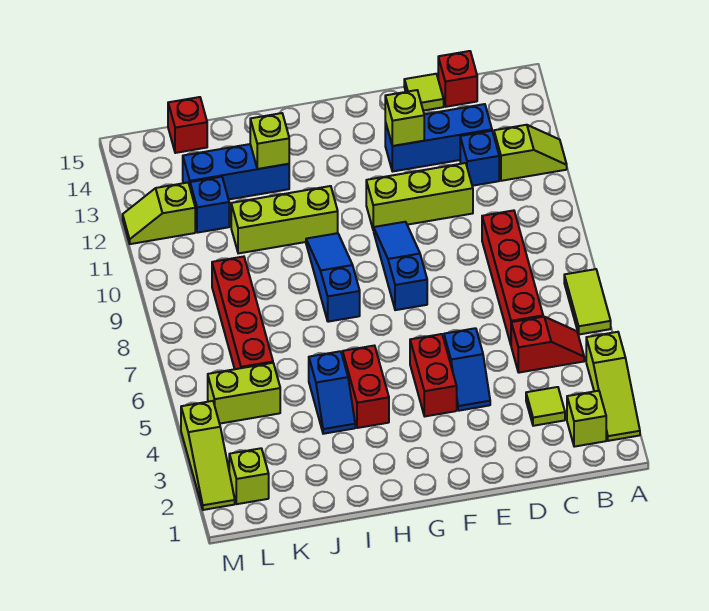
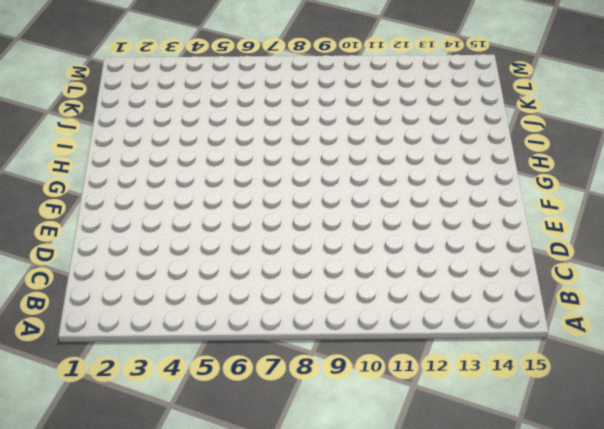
none -> lime slope A2:A4 level 1 top 4
none -> lime tile A6:A7 level 1
none -> lime slope A12:B12 level 1 top B

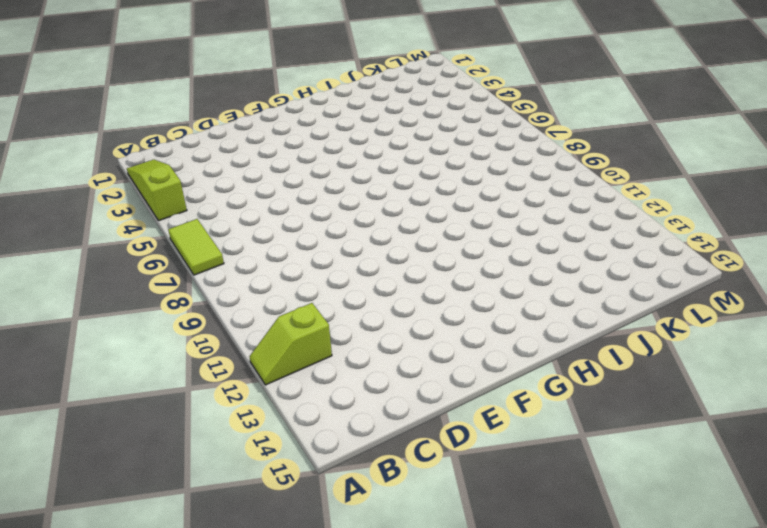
none -> lime brick B2 level 1
none -> red slope B5:C5 level 1 top C
none -> lime tile C3 level 1

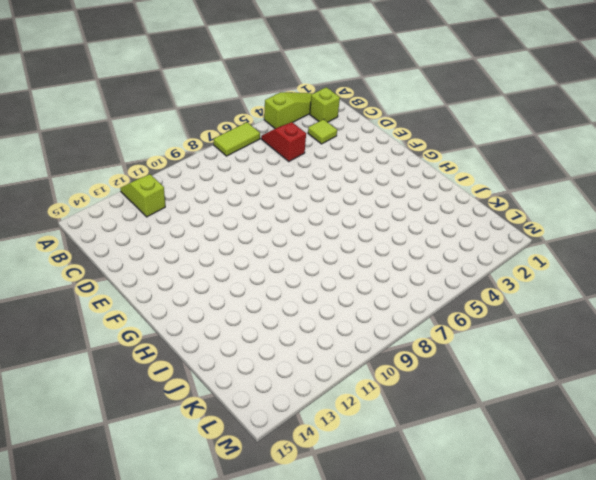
none -> red brick C6:C9 level 1
none -> blue brick C12 level 1
none -> blue brick C13:E13 level 1

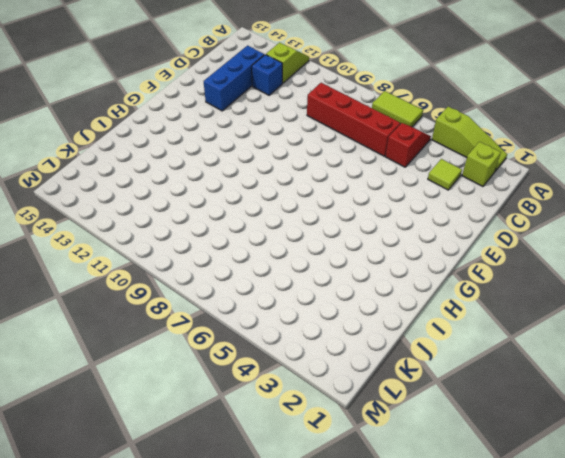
none -> red brick C15 level 1
none -> lime brick D11:F11 level 1
none -> lime tile D15 level 1

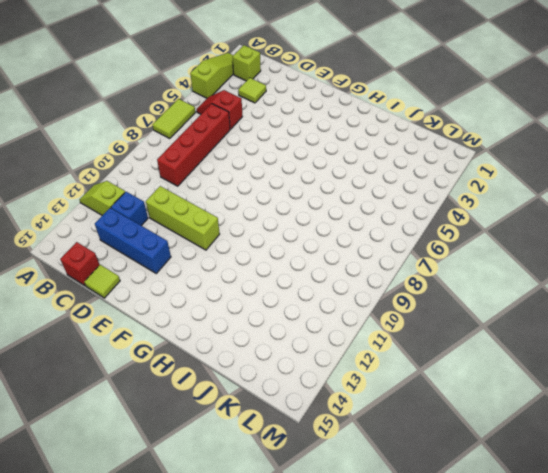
none -> blue slope E4:E5 level 1 top 5
none -> red brick F4:F5 level 1
none -> blue slope F8:F10 level 1 top 8

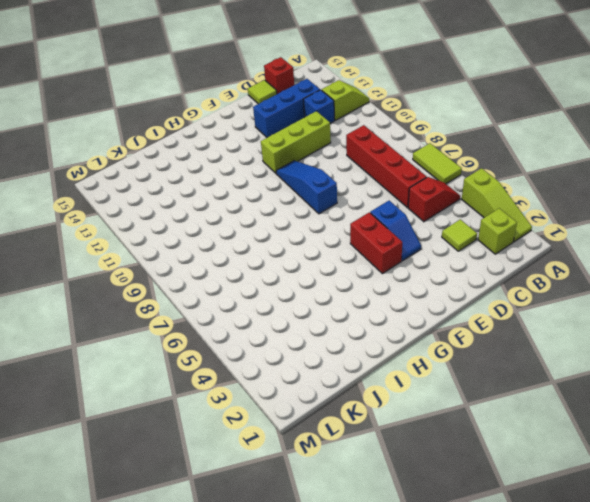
none -> red brick H4:H5 level 1
none -> blue slope H8:H10 level 1 top 8
none -> lime brick H11:J11 level 1

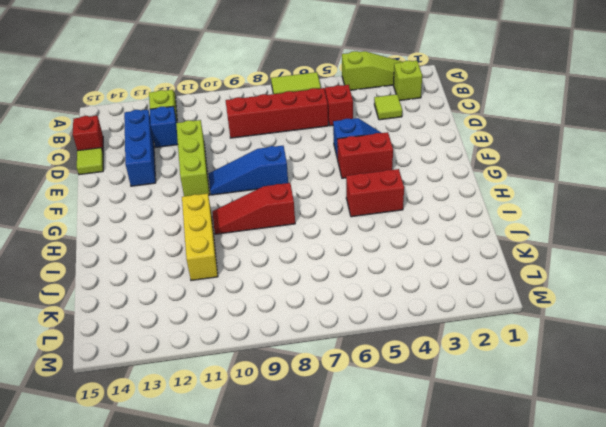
red slope H8:H10 level 1 top 8 -> blue slope H8:H10 level 1 top 8
yellow brick H11:J11 level 1 -> lime brick H11:J11 level 1
none -> blue slope I4:I5 level 1 top 5
none -> blue brick I13:K13 level 1
none -> lime brick K5:L5 level 1

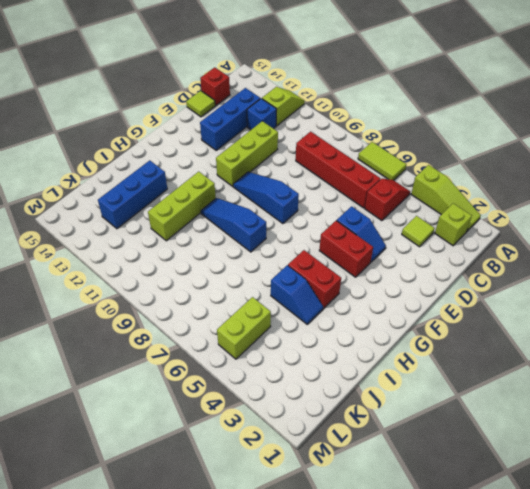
none -> red brick K6:K9 level 1
none -> blue brick K12 level 1
none -> red brick K15 level 1

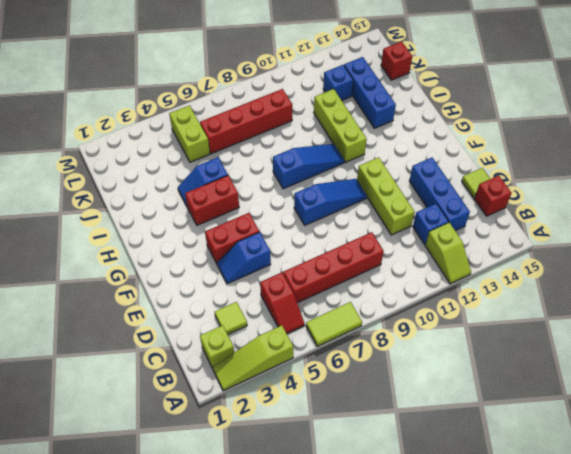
none -> lime brick L2 level 1
none -> lime slope L12:M12 level 1 top L
none -> lime slope M2:M4 level 1 top 4

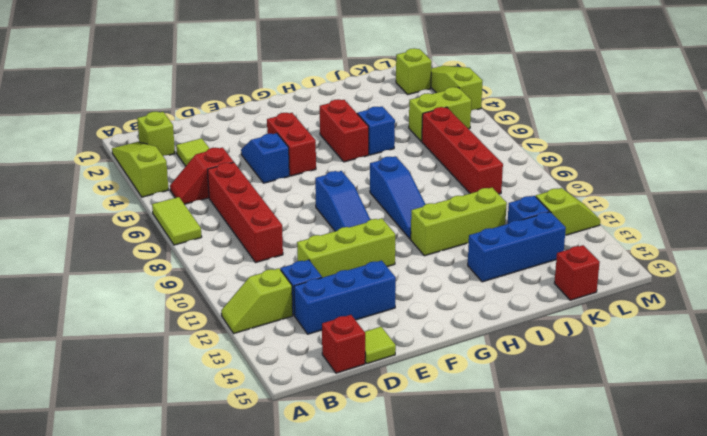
none -> lime brick E13 level 2
none -> lime brick I13 level 2

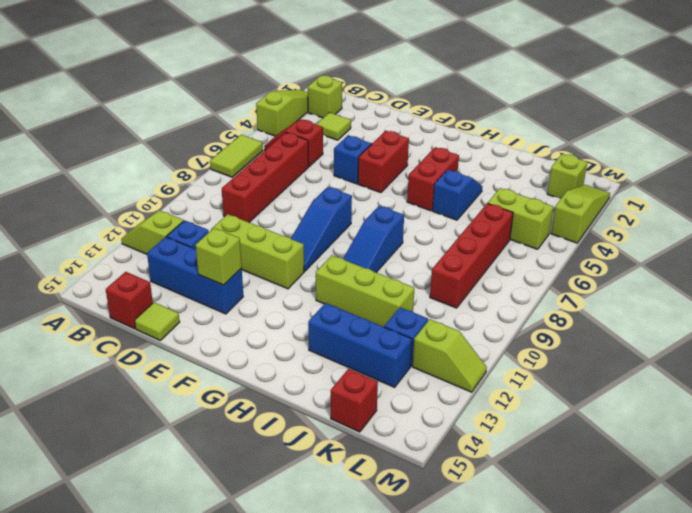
none -> lime brick I13 level 2

